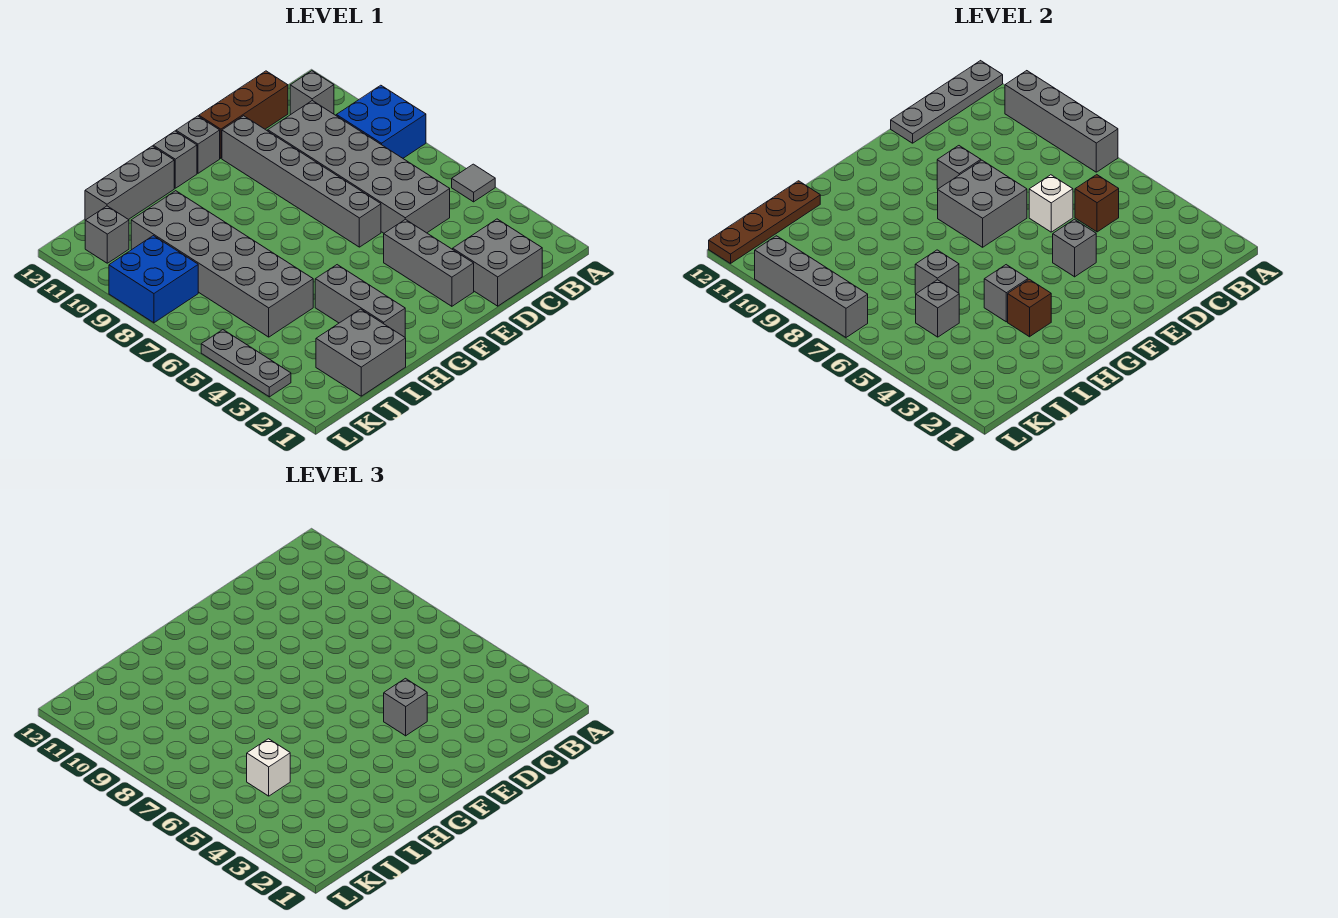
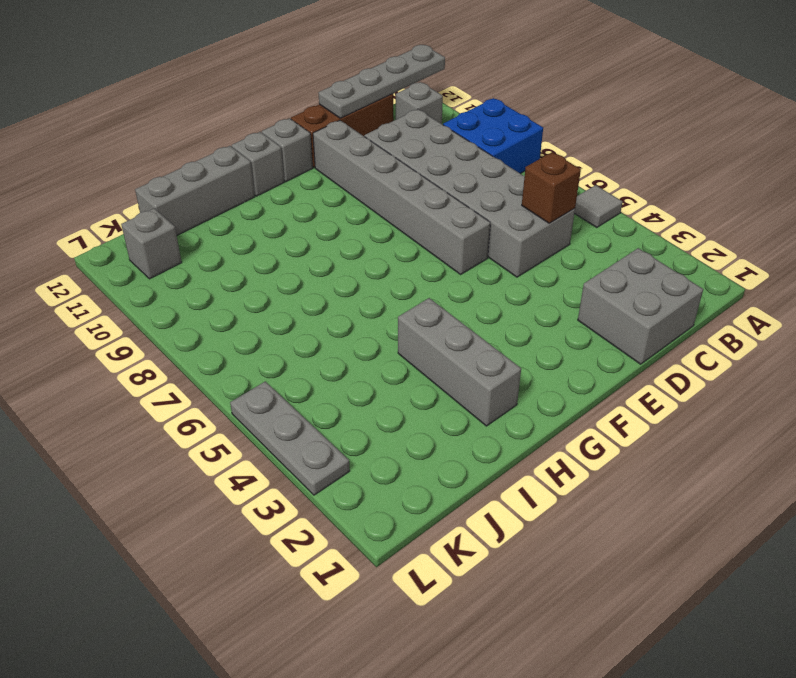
none -> grey brick E2:E4 level 1
none -> grey brick I1:J2 level 1
none -> grey brick I5:J10 level 1
none -> blue brick K8:L9 level 1

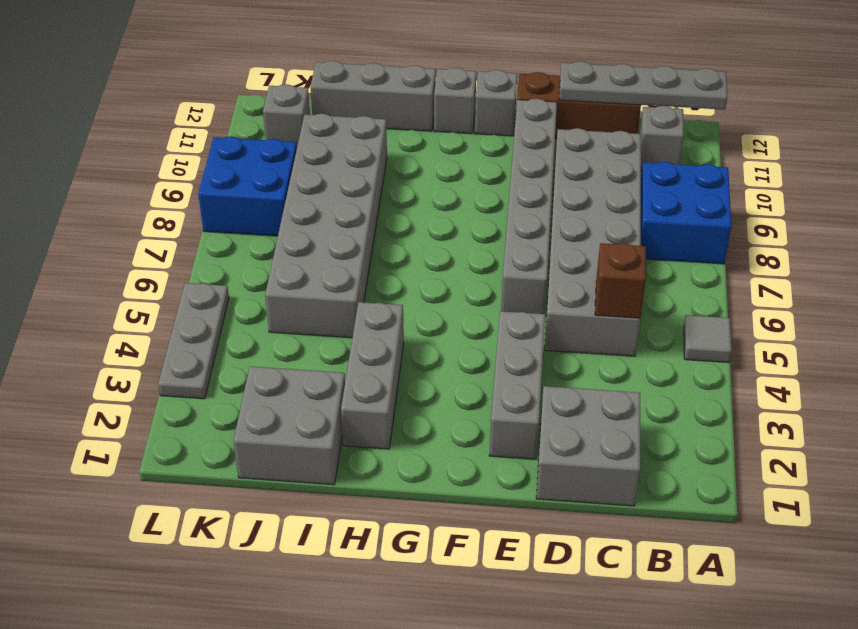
none -> grey brick A7:A10 level 2
none -> white brick D6 level 2
none -> grey brick E4 level 2
none -> grey brick E7:F8 level 2

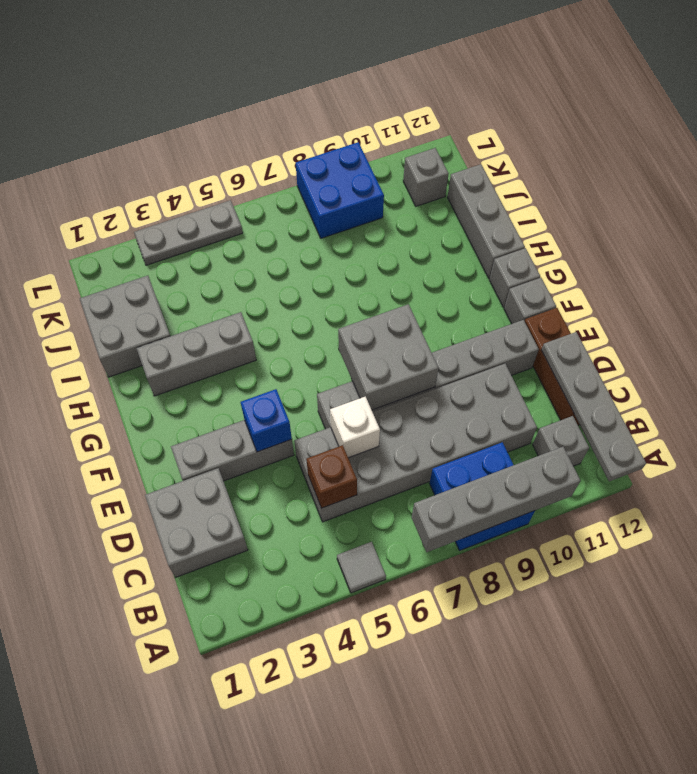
blue brick E4 level 2 -> grey brick E4 level 2
none -> grey brick I5:J10 level 1
none -> grey brick E9 level 2
none -> brown brick H3 level 2
none -> grey brick H4 level 2

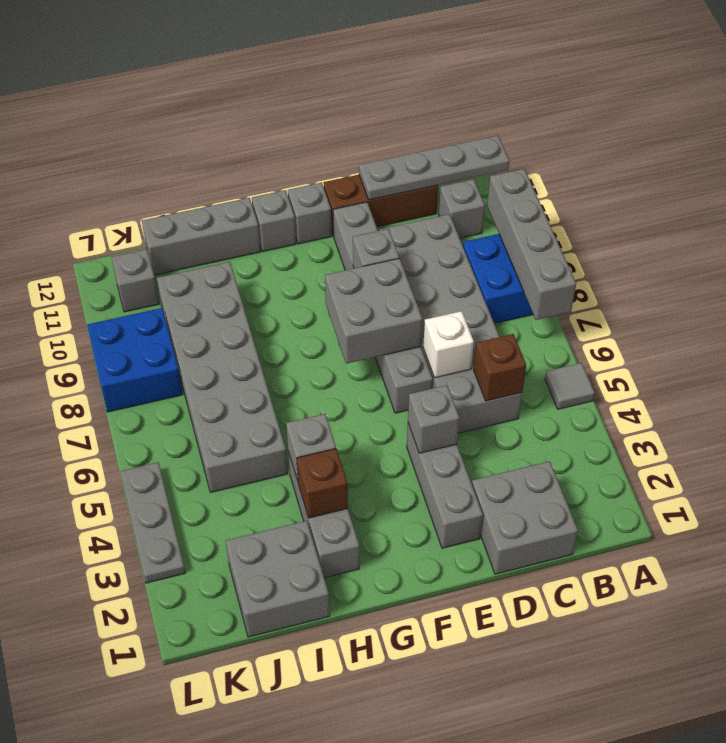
none -> grey brick I6 level 2
none -> brown plate I12:L12 level 2
none -> grey brick J5 level 2
none -> grey brick L7:L10 level 2

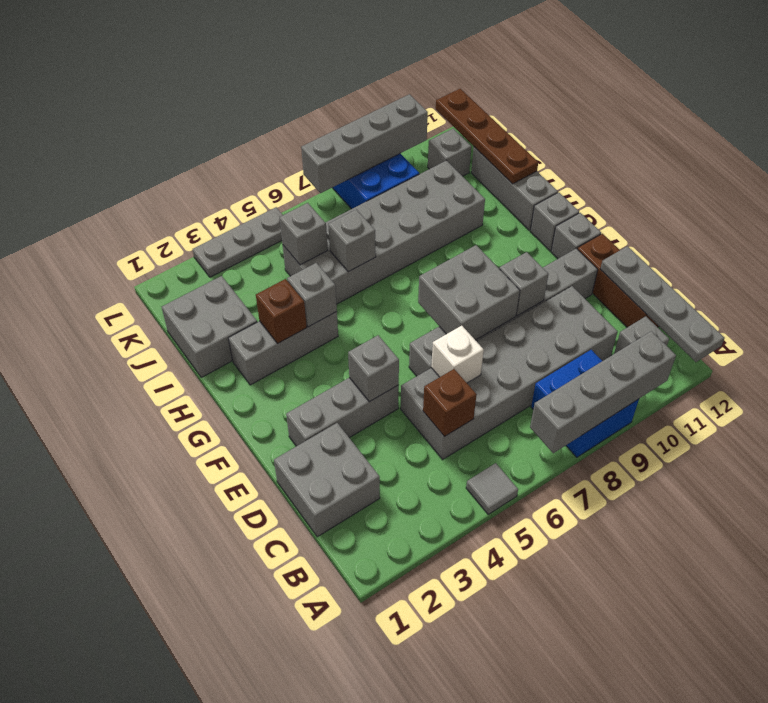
none -> grey brick E4 level 3
none -> white brick J5 level 3

